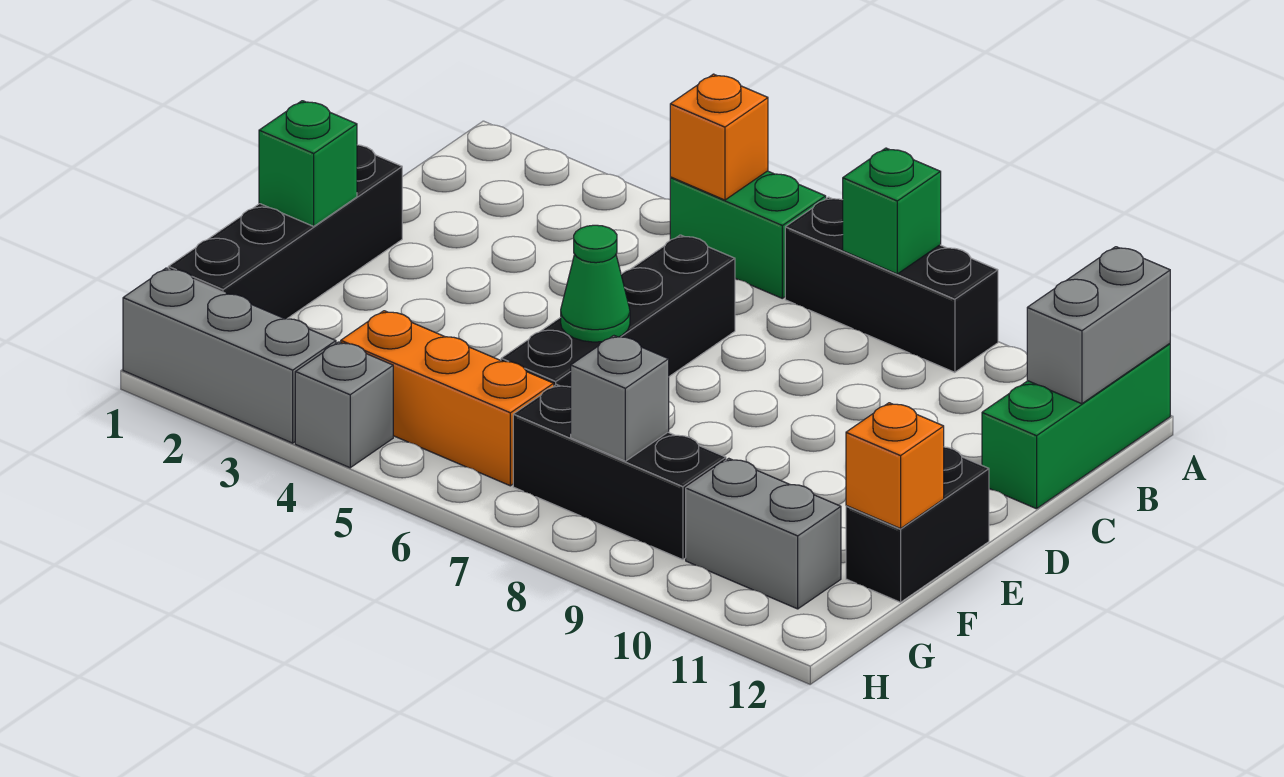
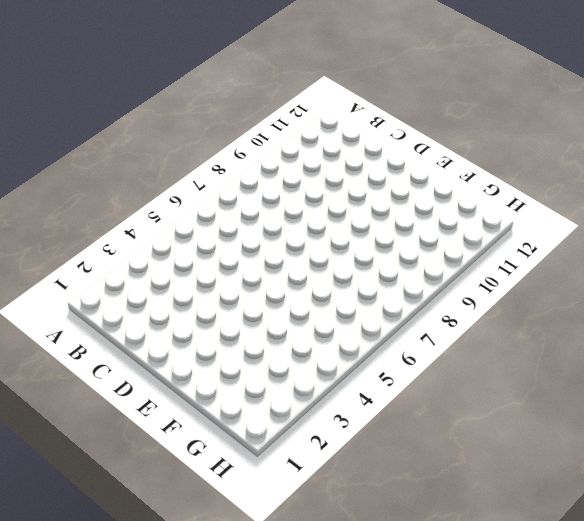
none -> green brick A5:A6 level 1
none -> black brick A7:A9 level 1
none -> green brick A12:C12 level 1

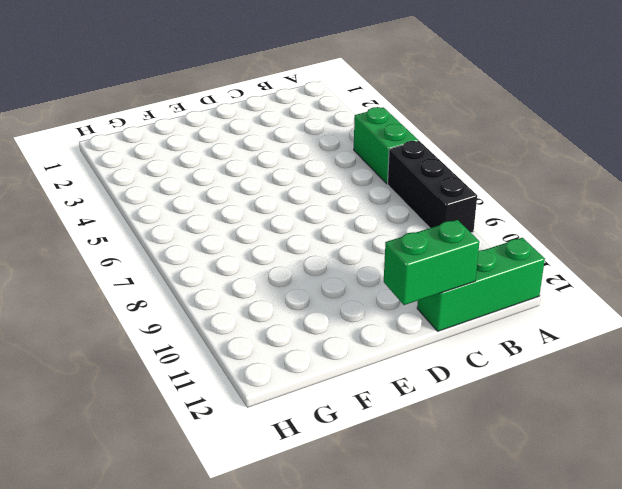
green brick C12:D12 level 2 -> none
none -> black brick C6:F6 level 1
none -> black brick D1:G1 level 1
none -> black brick E12:F12 level 1

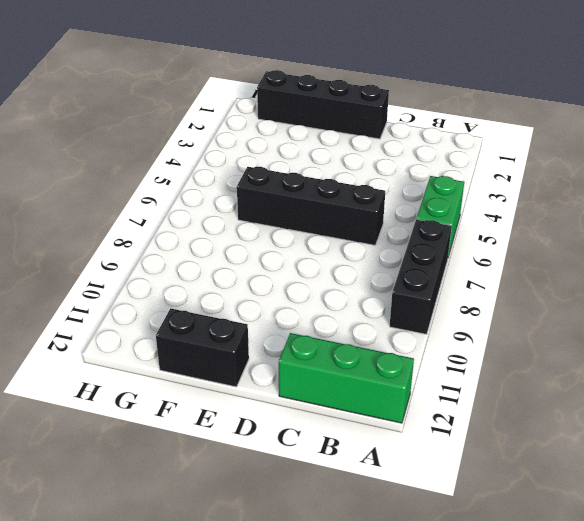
none -> orange brick G4:G6 level 1
none -> black brick G7:G9 level 1
none -> grey brick G10:G11 level 1

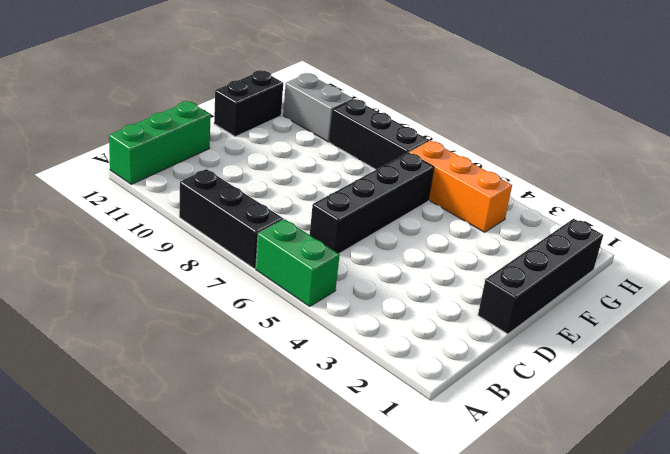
none -> grey brick H1:H3 level 1
none -> grey brick H4 level 1
none -> orange brick A5 level 2

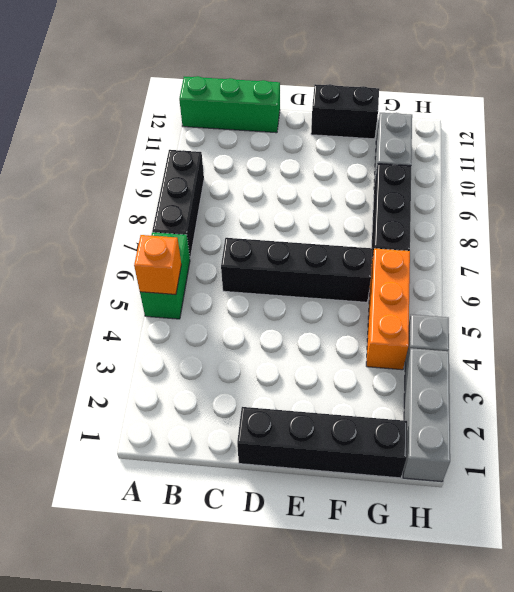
none -> green brick A8 level 2
none -> grey brick A12:B12 level 2
none -> green brick E1 level 2

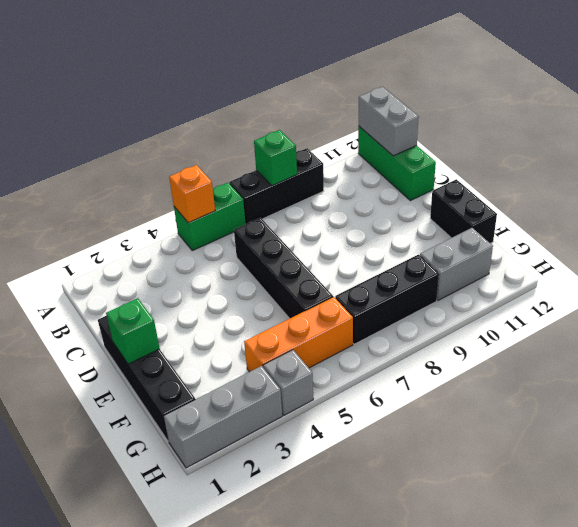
none -> green cone E6 level 2
none -> orange brick F12 level 2
none -> grey brick G8 level 2

